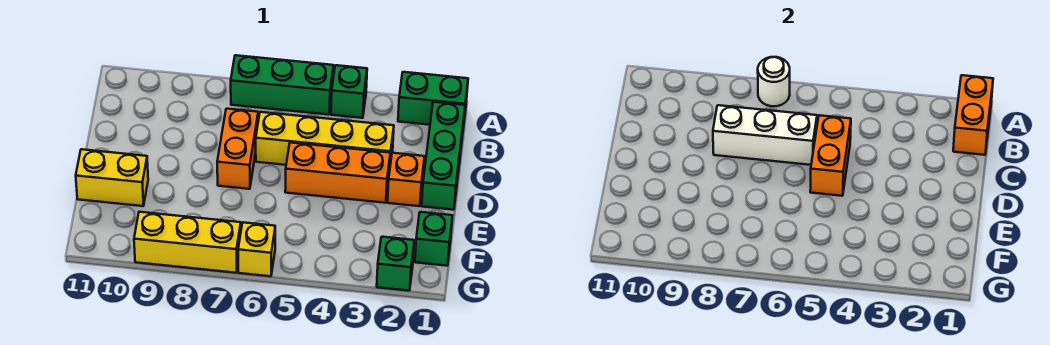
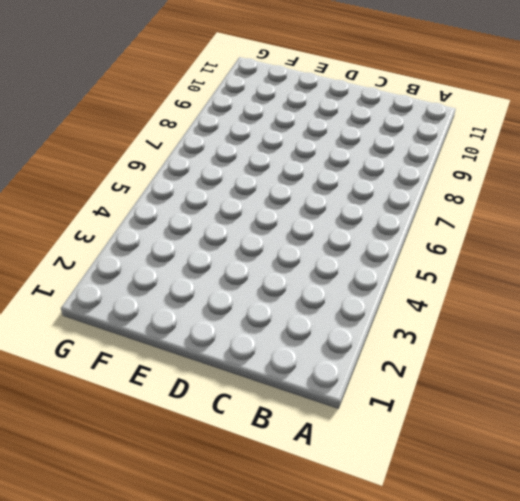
none -> green brick A1:A2 level 1
none -> green brick A4 level 1
none -> green brick A5:A7 level 1

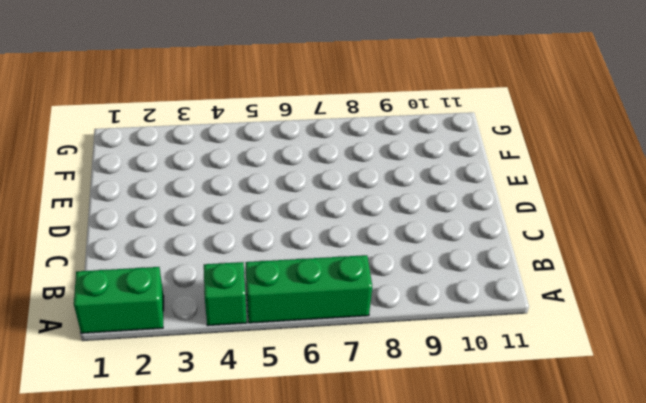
none -> green brick B1:D1 level 1
none -> yellow brick C3:C6 level 1
none -> orange brick C7:D7 level 1

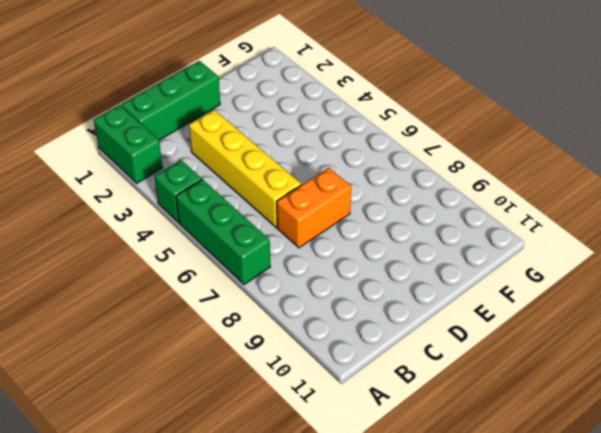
none -> orange brick D2 level 1
none -> orange brick D3:D5 level 1
none -> yellow brick E10:E11 level 1

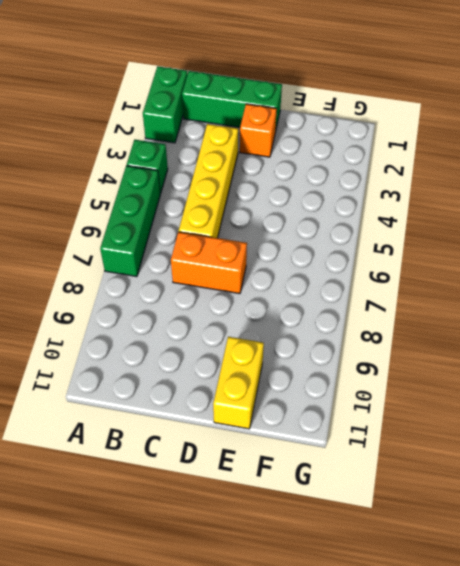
none -> orange brick D3:D5 level 1
none -> green brick F1 level 1
none -> green brick G2 level 1

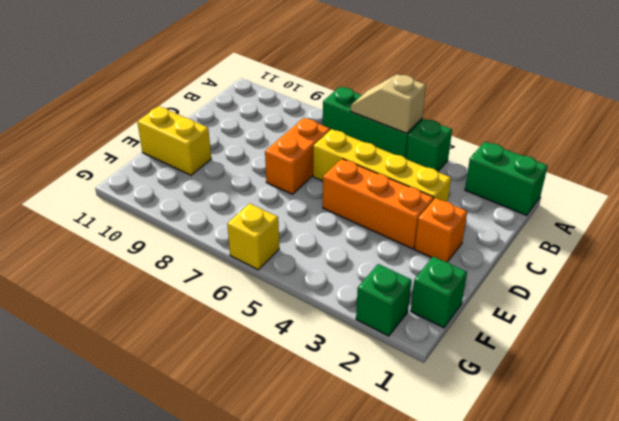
tan slope A5:A6 level 2 top 5 -> none
none -> green brick B1:D1 level 1
none -> yellow brick G7:G9 level 1
none -> orange brick A1:B1 level 2

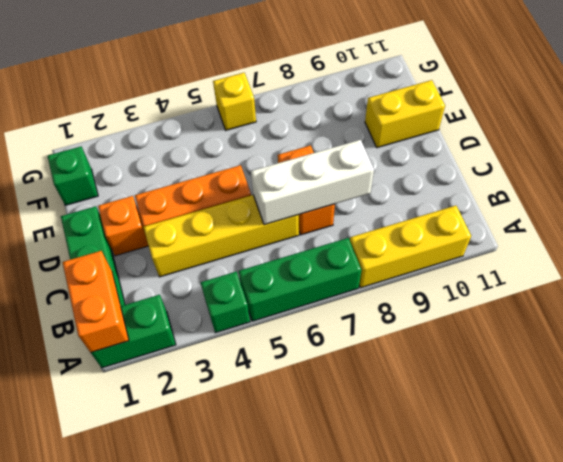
yellow brick A8:A10 level 1 -> yellow brick G7:G9 level 1
none -> green brick G2 level 1
none -> white round brick A7 level 2
none -> orange brick C5:D5 level 2

